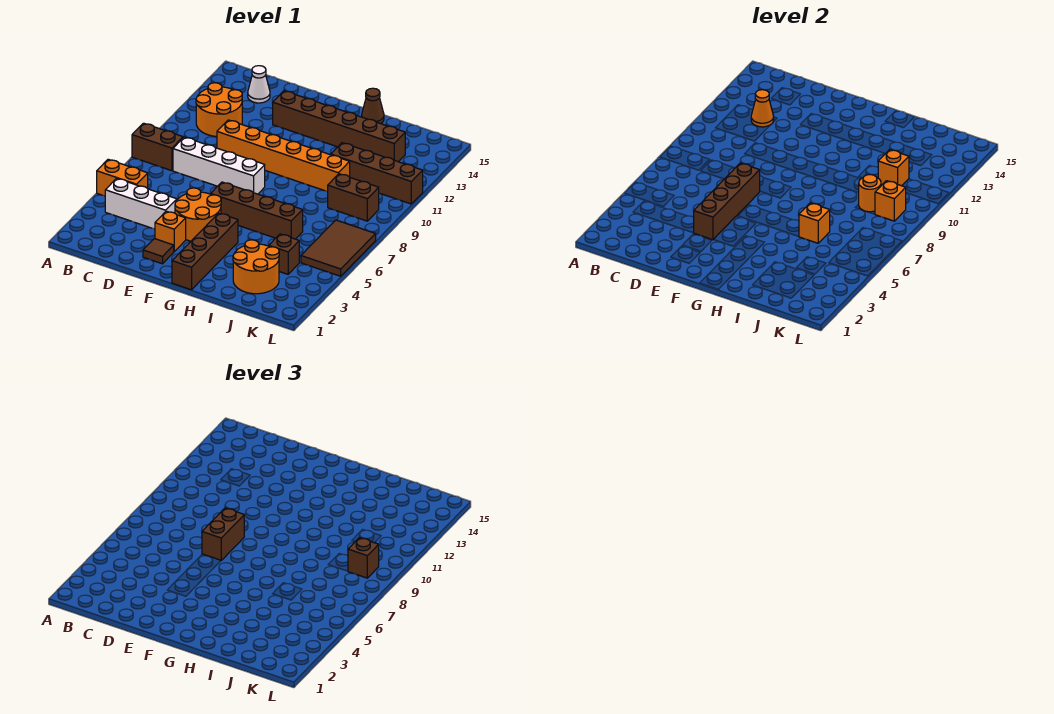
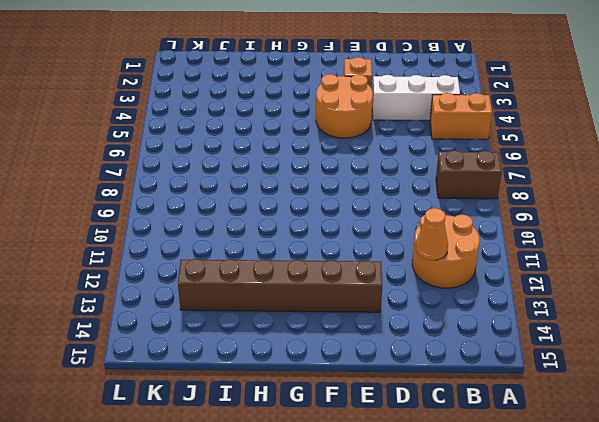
none -> white brick C8:F8 level 1
none -> white cone C14 level 1
none -> orange brick D10:I10 level 1

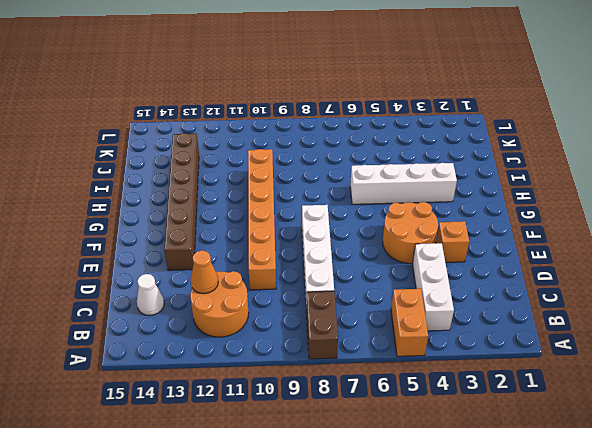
white brick H3:H6 level 1 -> brown brick F6:I6 level 1
none -> brown tile E2 level 1
none -> brown brick G1:G4 level 1
none -> brown cone H15 level 1

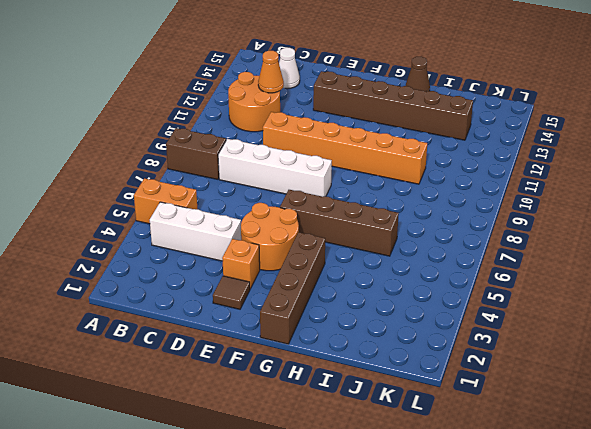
none -> orange round brick I2:J3 level 1
none -> brown brick I11:L11 level 1
none -> brown brick J4 level 1

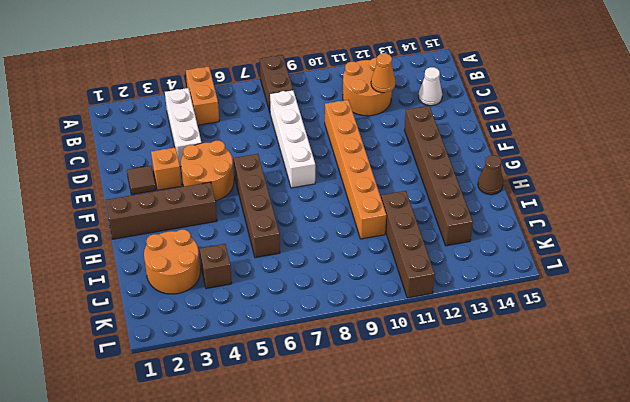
none -> brown brick J9:K9 level 1
none -> brown tile K5:L7 level 1
none -> brown brick E4:E7 level 2

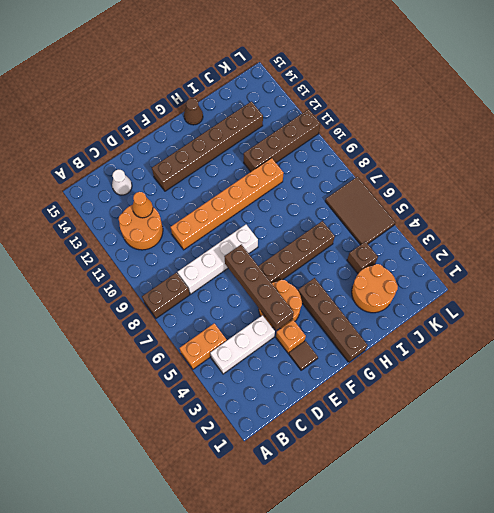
none -> brown brick J9:K9 level 1
none -> orange brick I6 level 2
none -> orange round brick J9 level 2

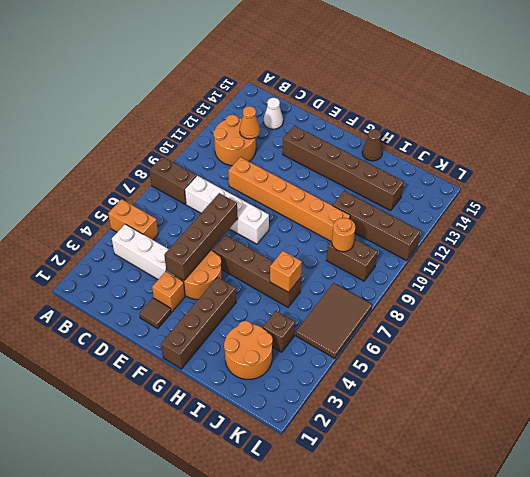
none -> orange brick J11 level 2
none -> orange brick K9 level 2
none -> brown brick E7:E8 level 3

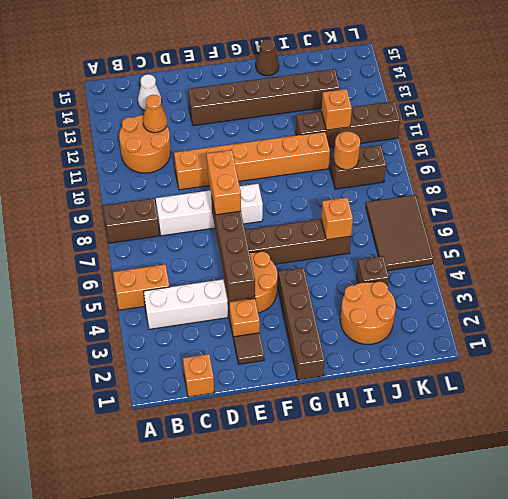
orange brick C1 level 1 -> orange brick K9 level 2
orange brick E7:E8 level 3 -> brown brick E7:E8 level 3
none -> brown brick K9 level 3

